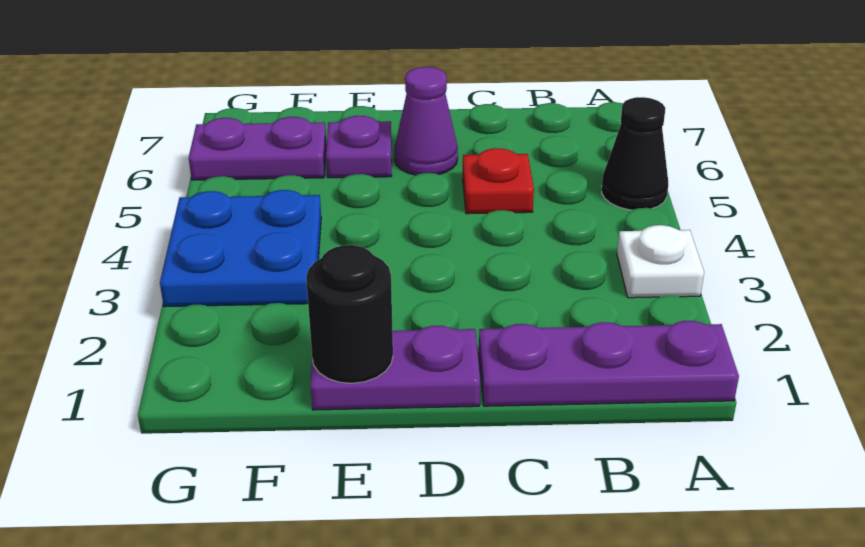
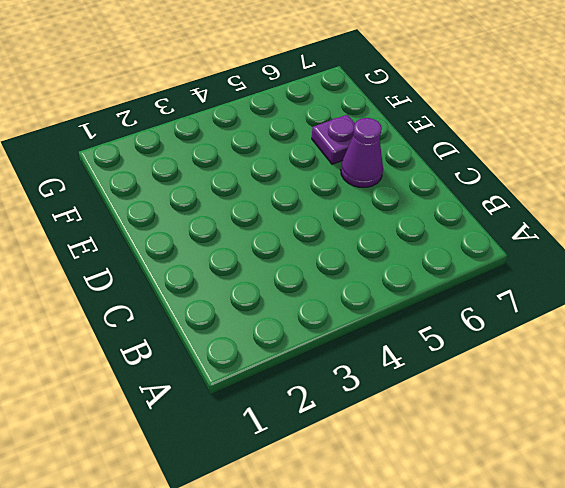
none -> purple plate A1:C1 level 1
none -> white plate A3 level 1

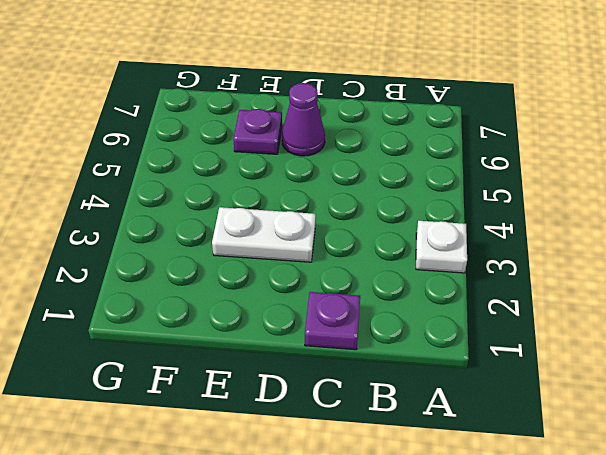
purple plate C1 level 1 -> purple plate A1:C1 level 1
white plate D3:E3 level 1 -> none
none -> black cone A5 level 1
none -> red plate C5 level 1

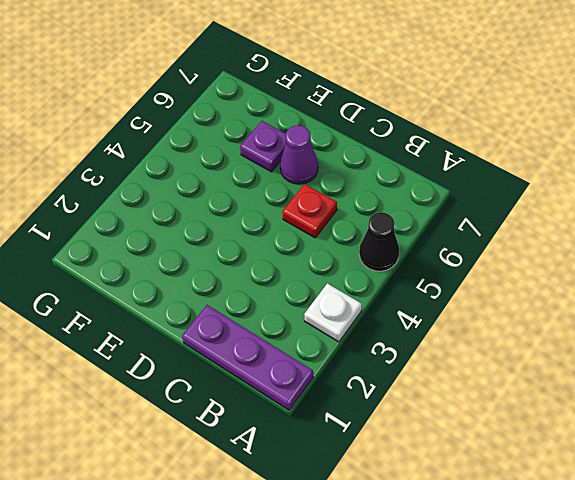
none -> purple plate D1:E1 level 1
none -> blue plate F3:G4 level 1

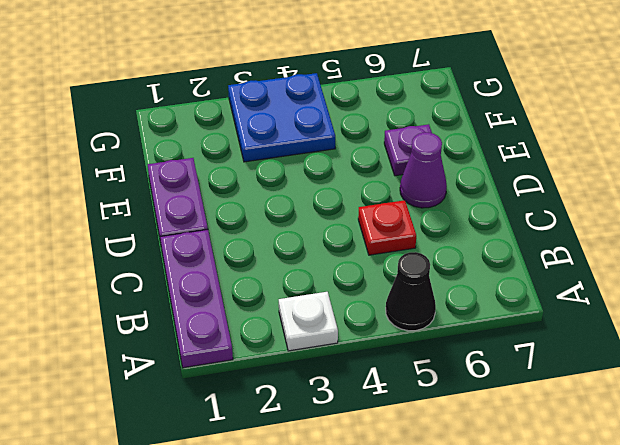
none -> purple plate F6:G6 level 1
none -> black round brick E1 level 2

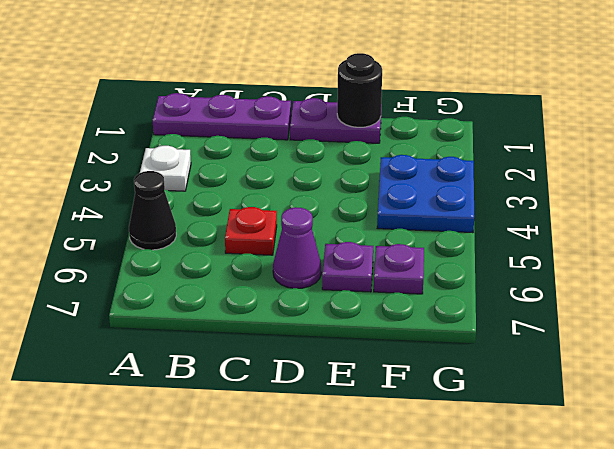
purple plate F6 level 1 -> purple plate F6:G6 level 1

